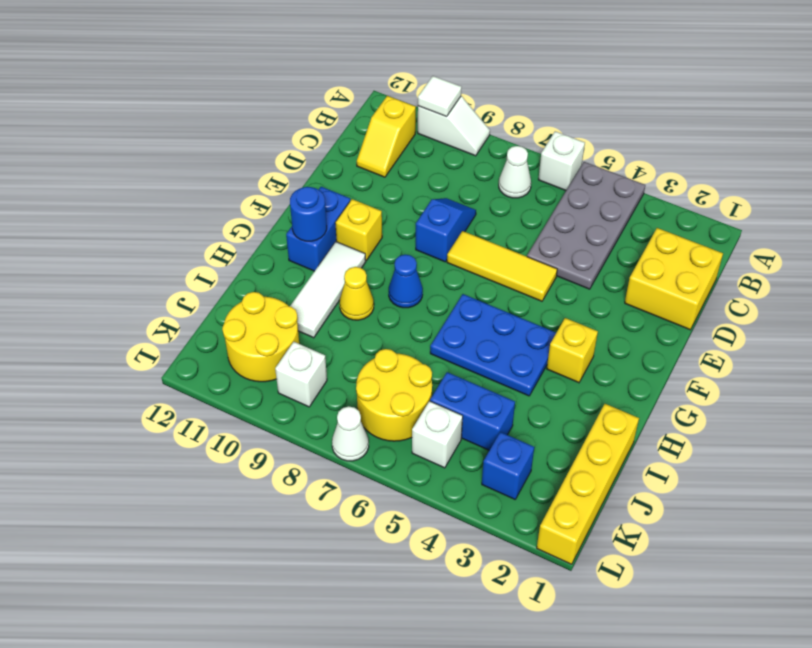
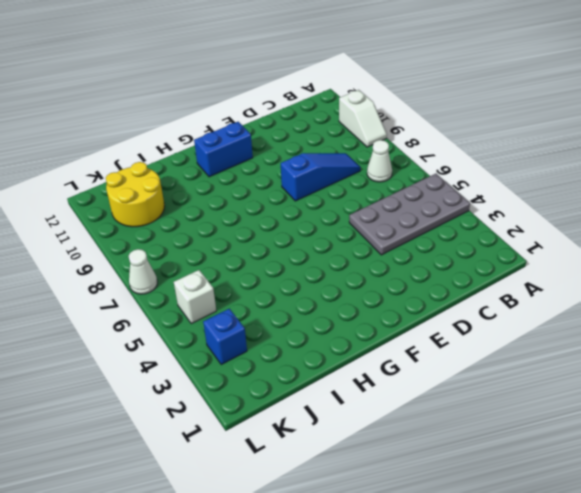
blue slope C8:E8 level 1 top E -> blue slope D8:E8 level 1 top E
none -> white brick A6 level 1
none -> yellow slope B11:C11 level 1 top B
none -> yellow brick C1:D2 level 1

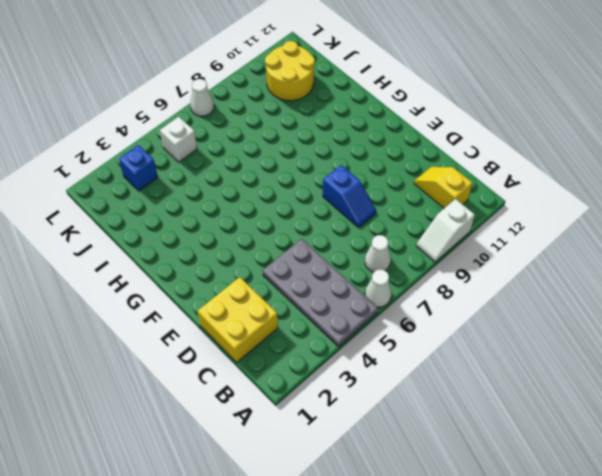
white cone A6 level 1 -> white brick A6 level 1
none -> yellow tile E5:E7 level 1
none -> yellow brick F10 level 1
none -> blue brick F11:G11 level 1

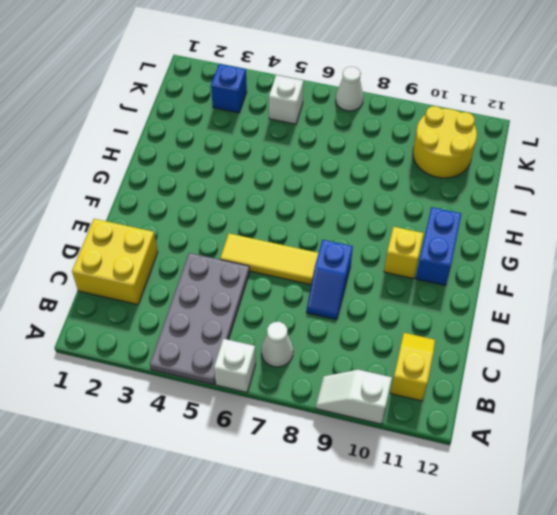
none -> yellow brick G3 level 1
none -> blue plate G4:H6 level 1
none -> blue cone G8 level 1

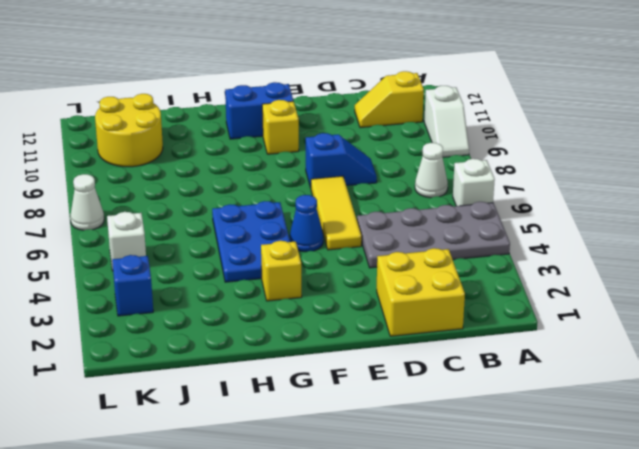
blue cone F5 level 1 -> blue cone G8 level 1
none -> white tile G10:I10 level 1
none -> yellow cone H9 level 1
none -> yellow brick I1:L1 level 1

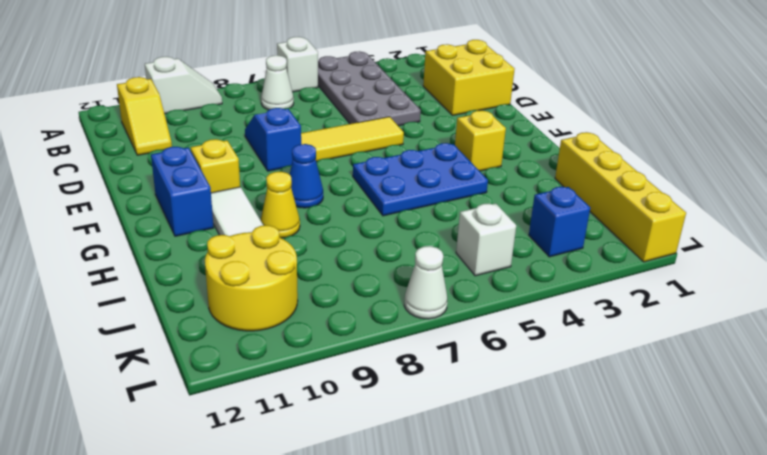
none -> blue brick J4:J5 level 1
none -> yellow round brick J6:K7 level 1
none -> white brick K9 level 1

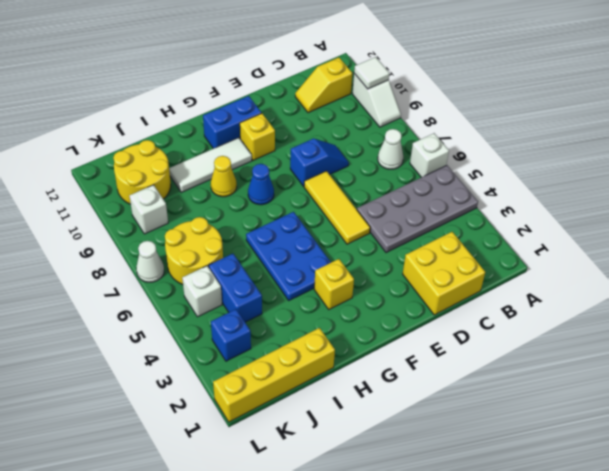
none -> blue round brick G11 level 2

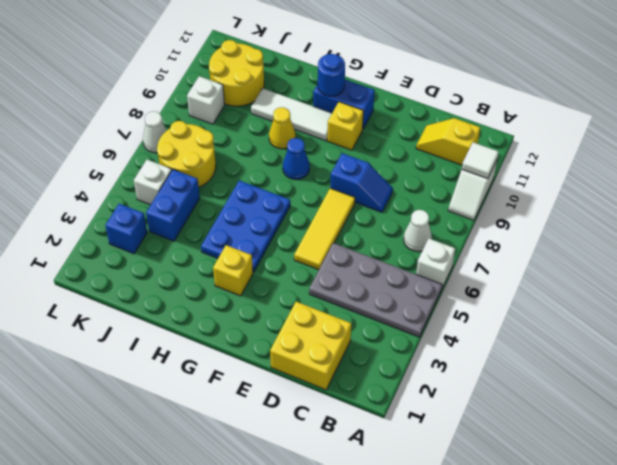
none -> yellow brick I1:L1 level 1

